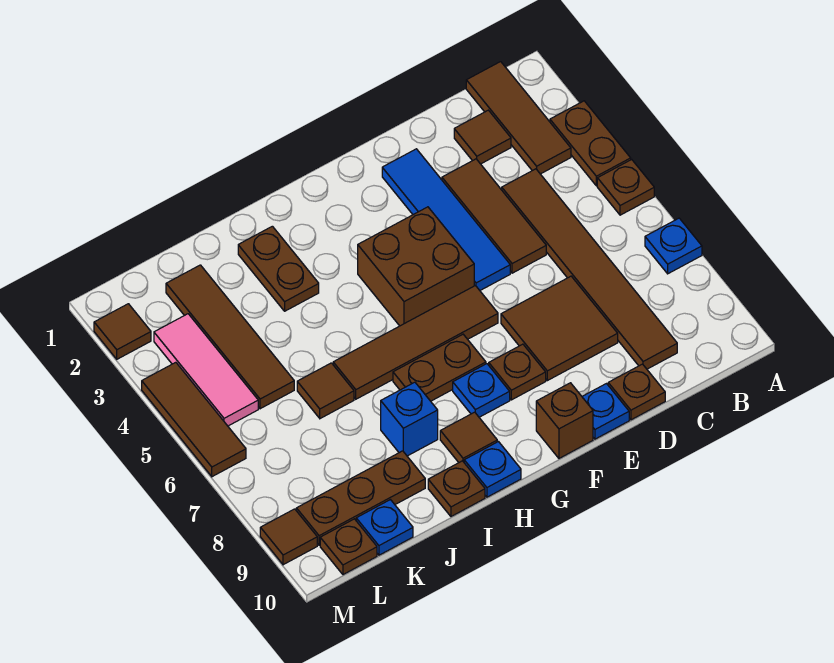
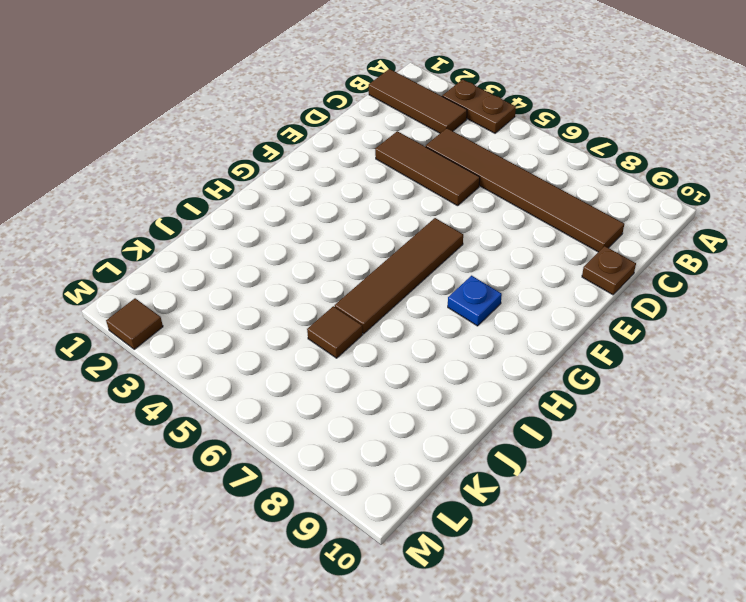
none -> brown plate A5 level 1
none -> blue plate A7 level 1
none -> brown tile C2 level 1
none -> brown tile D7:E8 level 1

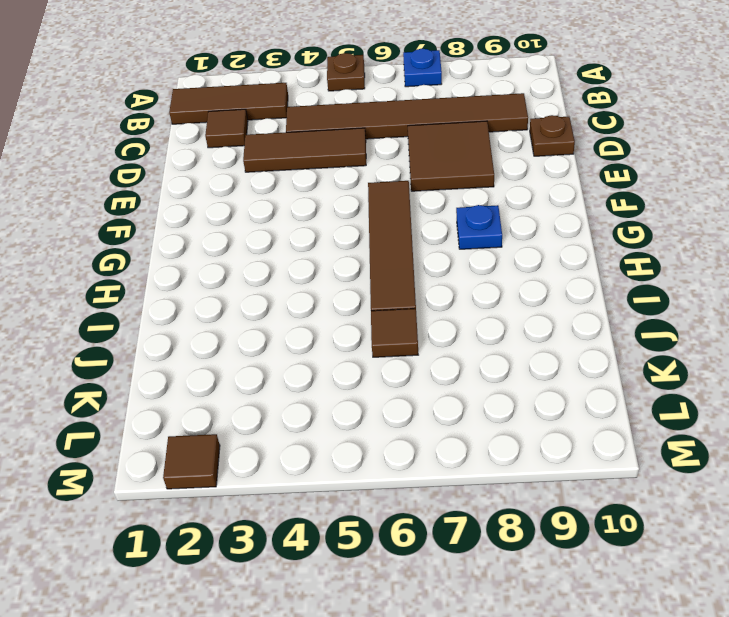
none -> brown plate A3:A4 level 1
none -> blue tile E2:E5 level 1
none -> blue plate E10 level 1
none -> brown brick F4:G5 level 1

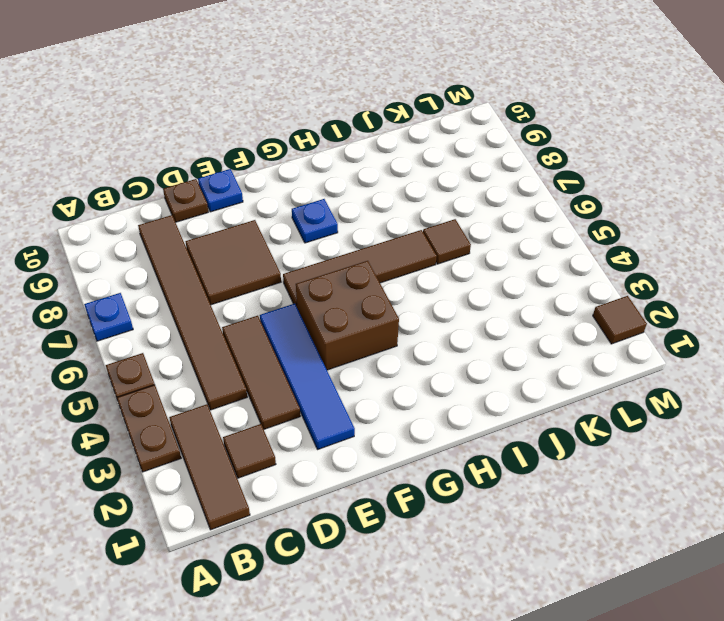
none -> brown plate F8 level 1
none -> brown brick F10 level 1
none -> brown plate G7:H7 level 1
none -> brown tile H9 level 1

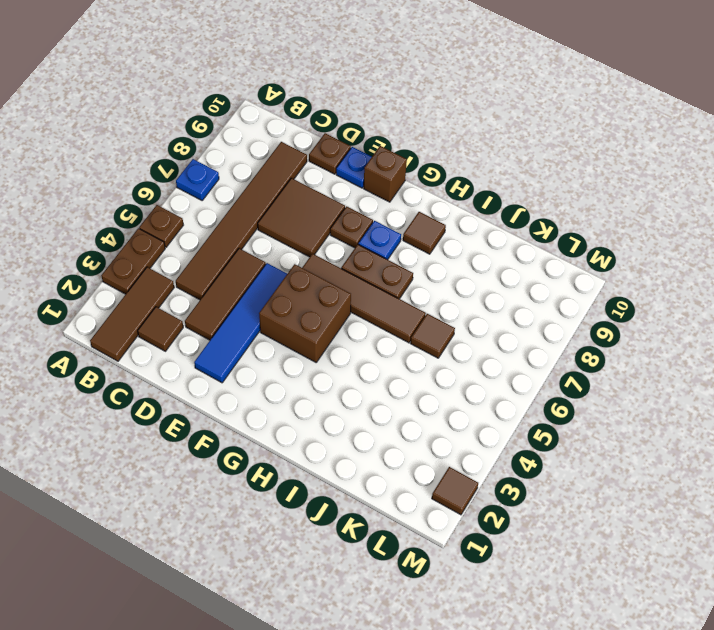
none -> blue plate H10 level 1
none -> brown plate I2:I3 level 1
none -> blue brick I8 level 1
none -> brown plate I10 level 1

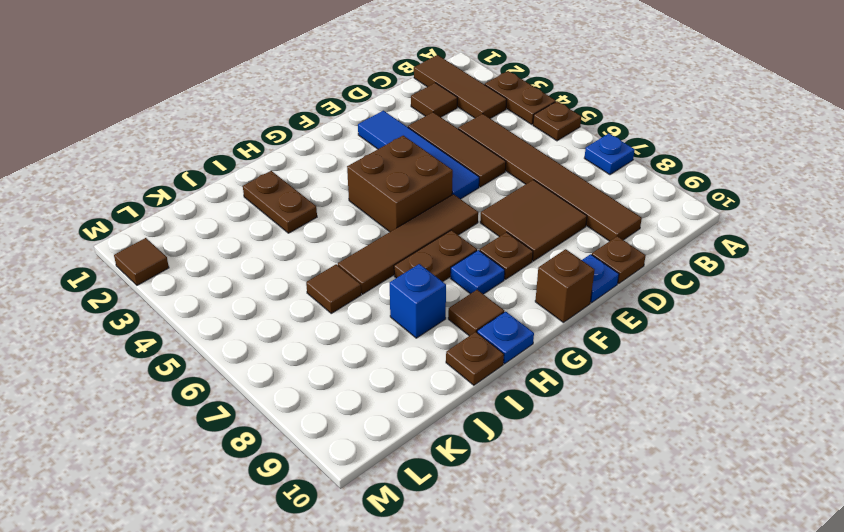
none -> brown plate J9:L9 level 1
none -> brown tile K2:K5 level 1
none -> blue plate K10 level 1
none -> pink tile L3:L5 level 1

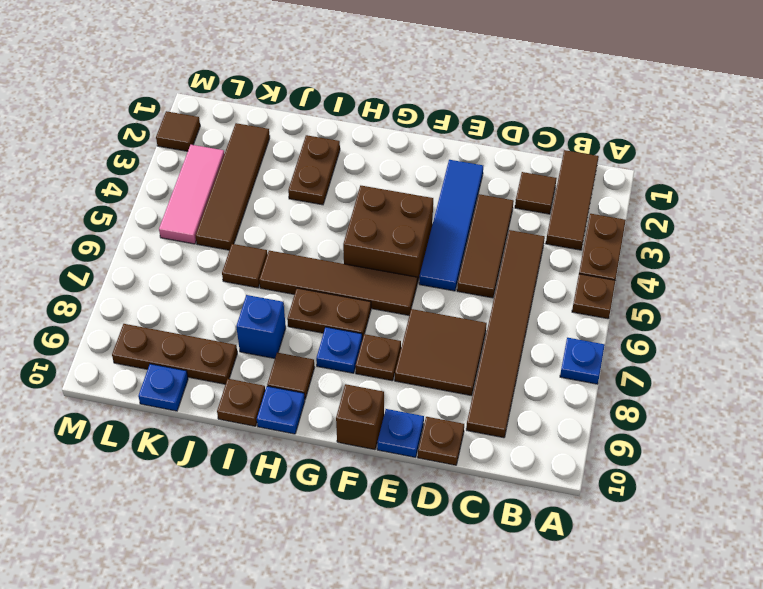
none -> brown plate L10 level 1
none -> brown tile M4:M6 level 1
none -> brown tile M9 level 1

